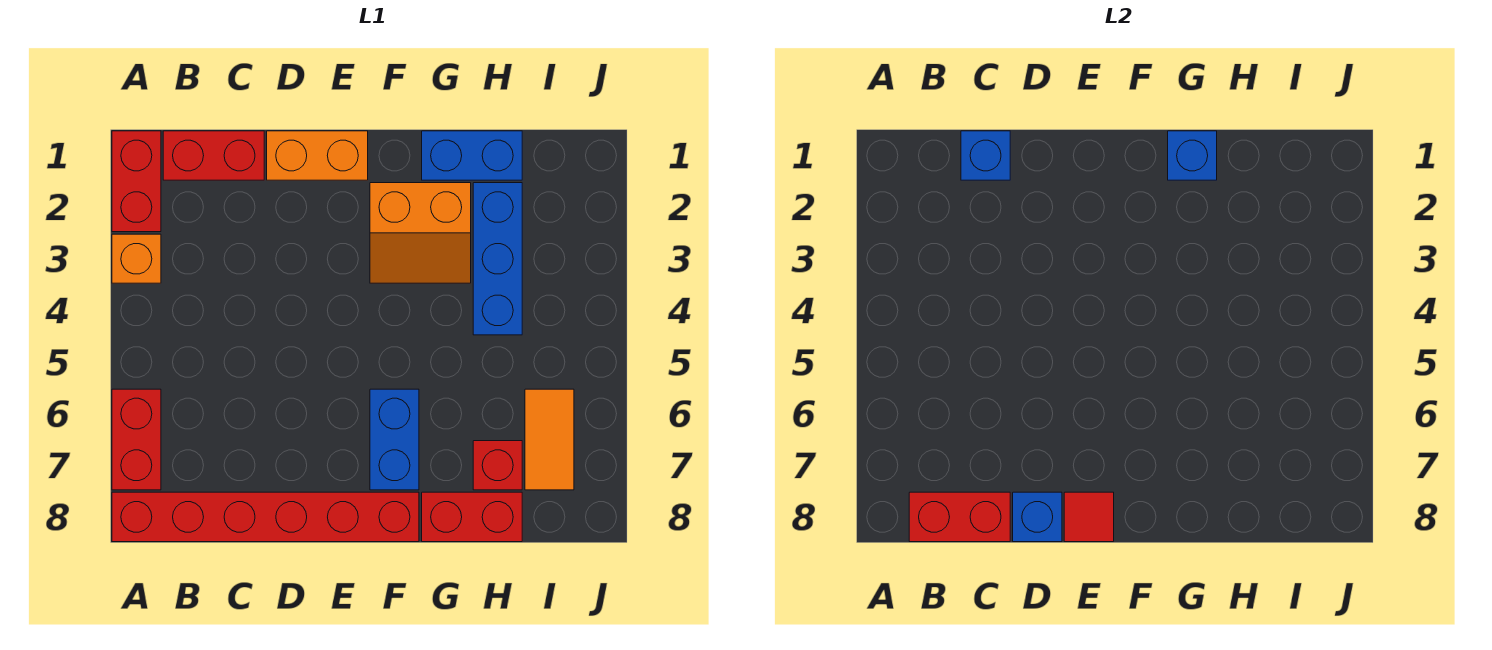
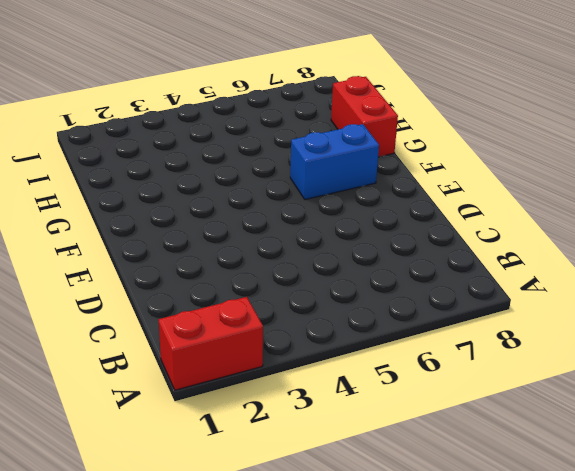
none -> orange brick A3 level 1
none -> red brick A6:A7 level 1
none -> red brick A8:F8 level 1

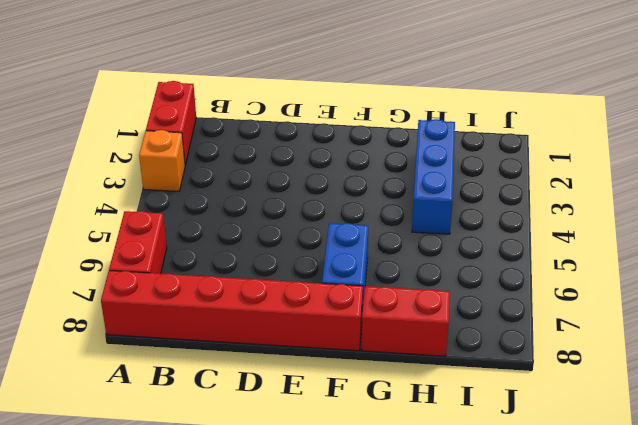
none -> red brick B1:C1 level 1
none -> orange brick D1:E1 level 1
none -> orange slope F2:G3 level 1 top 2

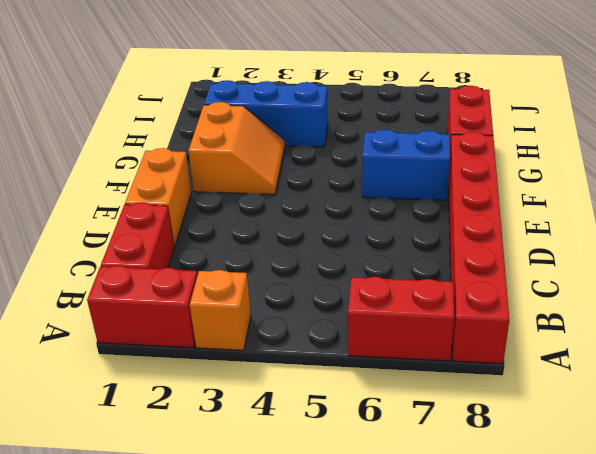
none -> blue brick G1:H1 level 1
none -> red brick H7 level 1
none -> orange tile I6:I7 level 1

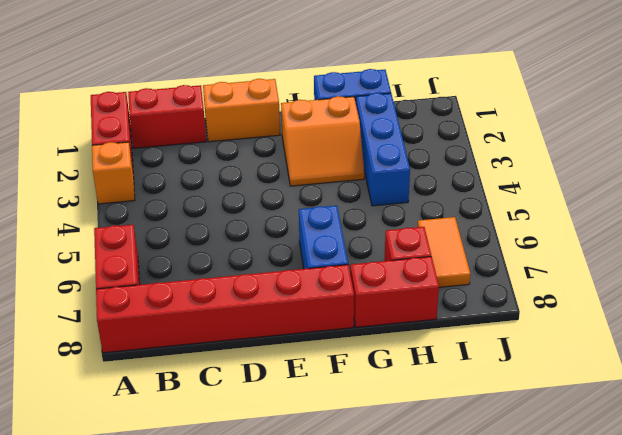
none -> red brick B8:C8 level 2
none -> blue brick C1 level 2
none -> blue brick D8 level 2

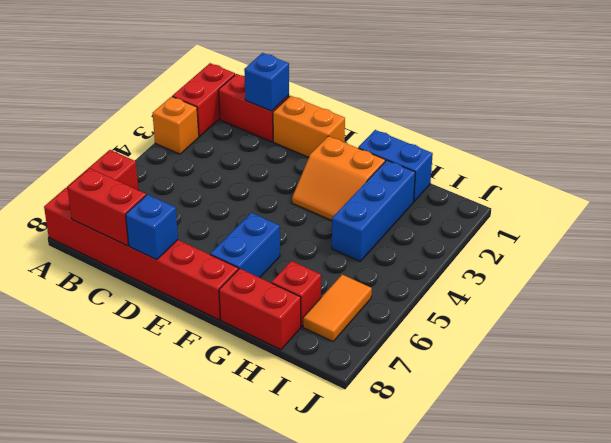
none -> red tile E8 level 2
none -> blue brick G1 level 2

